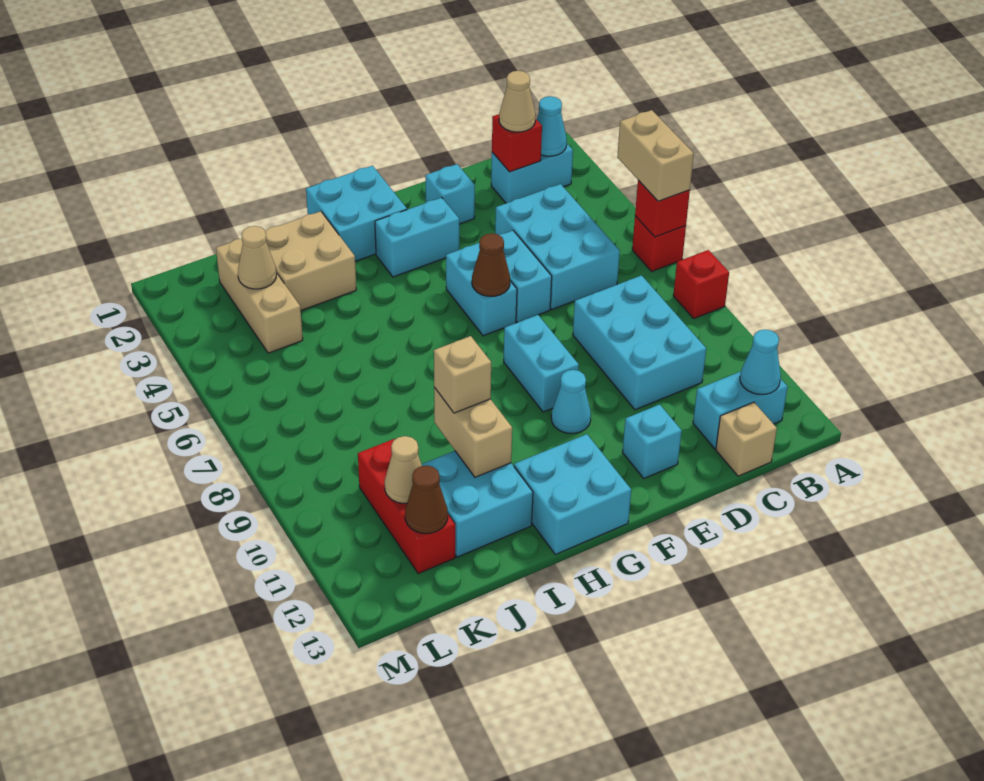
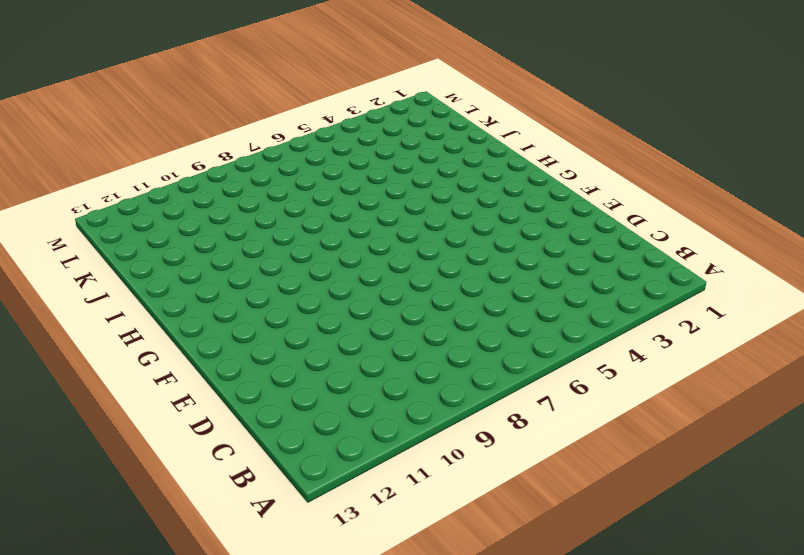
none -> red brick A6 level 1
none -> red brick A8 level 1
none -> cyan brick B2:C2 level 1
none -> cyan brick B12:C12 level 1

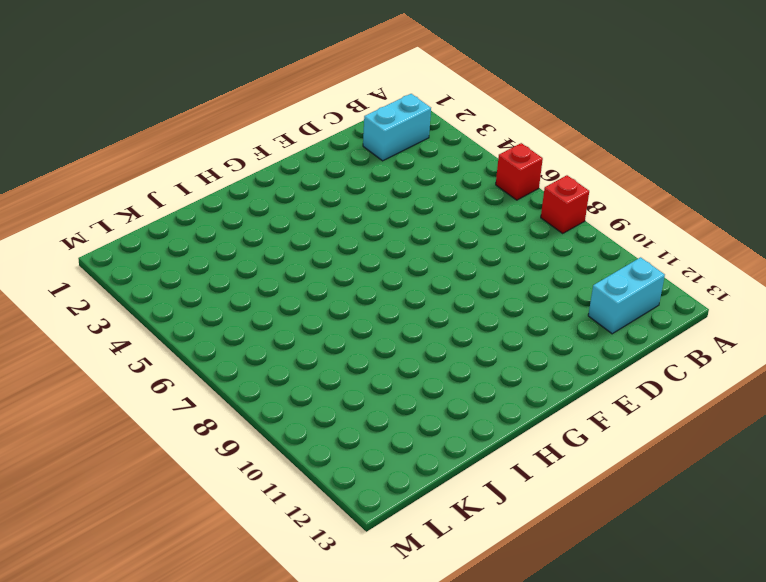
none -> cyan brick C4:D6 level 1
none -> cyan brick C8:D10 level 1
none -> tan brick C13 level 1
none -> cyan brick E2 level 1

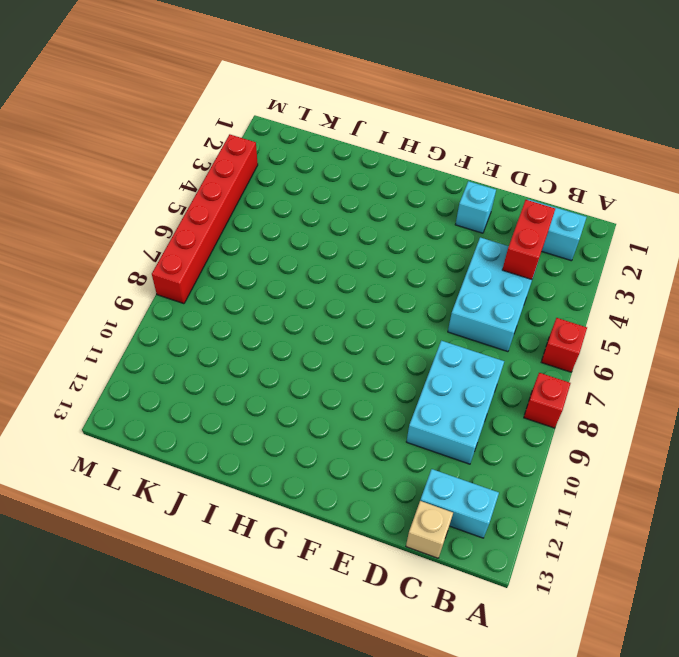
red brick C3:C4 level 2 -> none
red brick M3:M8 level 1 -> none
none -> cyan brick E5:E6 level 1
none -> cyan brick E12 level 1
none -> cyan brick F3:G3 level 1
none -> cyan brick F5:F6 level 1

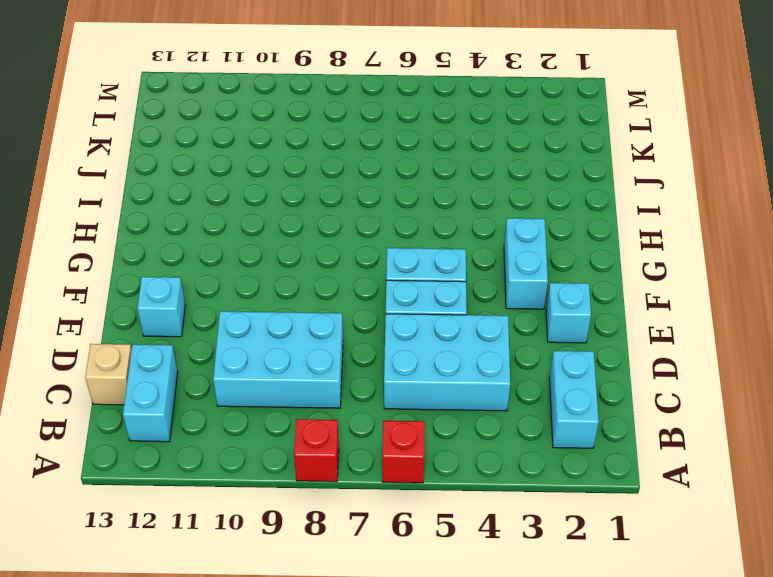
none -> cyan brick F8:F9 level 1
none -> cyan cone F10 level 1
none -> cyan brick G1:H2 level 1
none -> cyan brick G12:H13 level 1

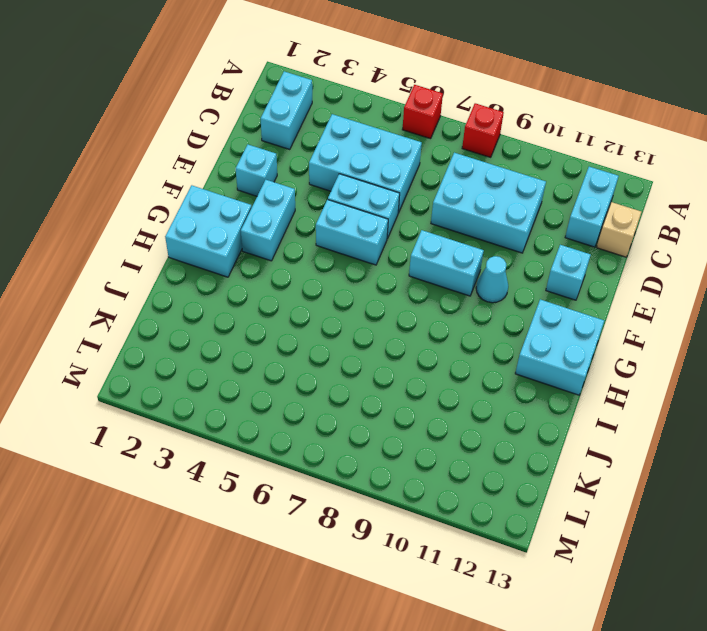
none -> tan brick I2:J3 level 1
none -> cyan brick I11:J12 level 1
none -> tan brick K2:K4 level 1
none -> red brick K10:K12 level 1

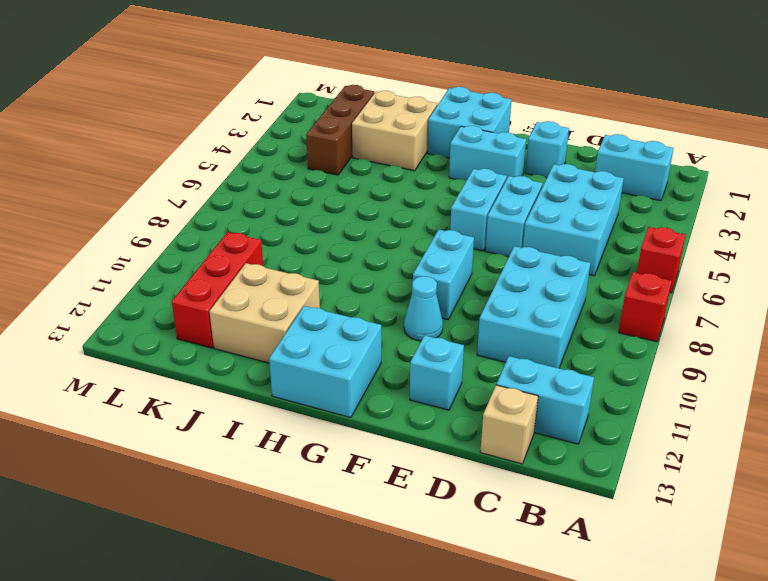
tan brick I11:J12 level 1 -> cyan brick I11:J12 level 1
brown brick K2:K4 level 1 -> tan brick K2:K4 level 1
none -> red brick A6 level 2
none -> cyan cone B2 level 2
none -> cyan cone B12 level 2
none -> red brick C2 level 2

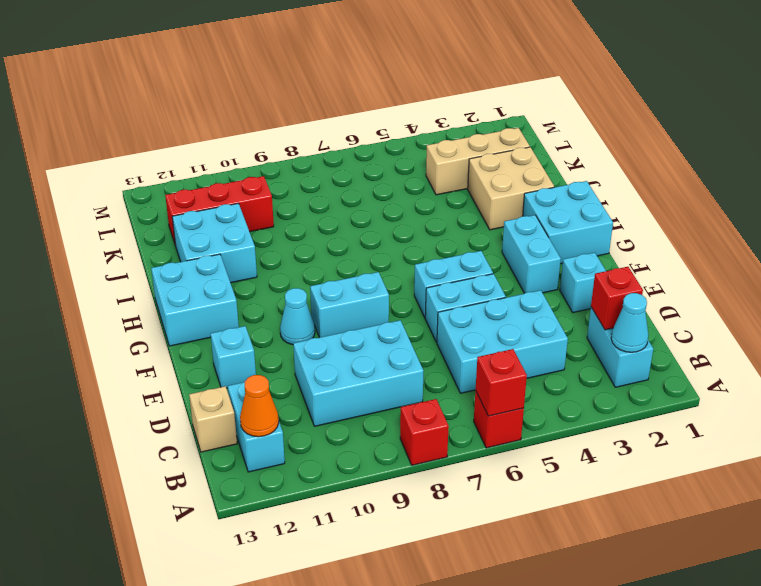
orange cone B12 level 2 -> cyan cone B12 level 2
none -> brown cone F6 level 2
none -> tan brick I10:I11 level 2
none -> tan cone K3 level 2
none -> tan cone K11 level 2

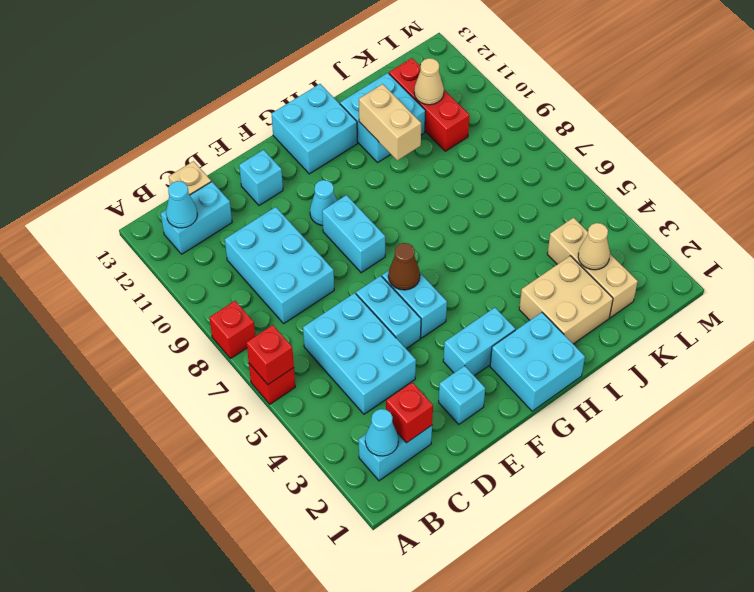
none -> brown cone K12 level 2
none -> tan brick A5:A6 level 3
none -> tan cone C2 level 3
none -> tan brick I10 level 3

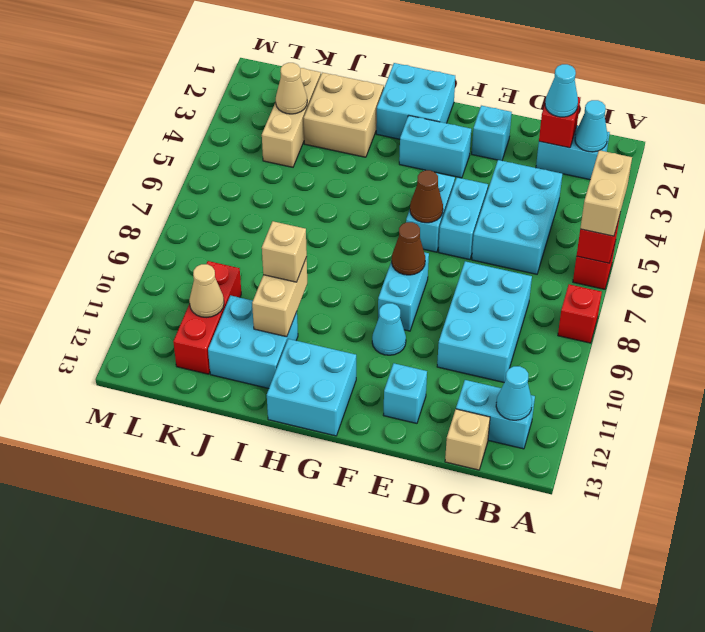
cyan cone C2 level 3 -> tan cone C2 level 3
brown cone F8 level 2 -> brown cone K12 level 2

